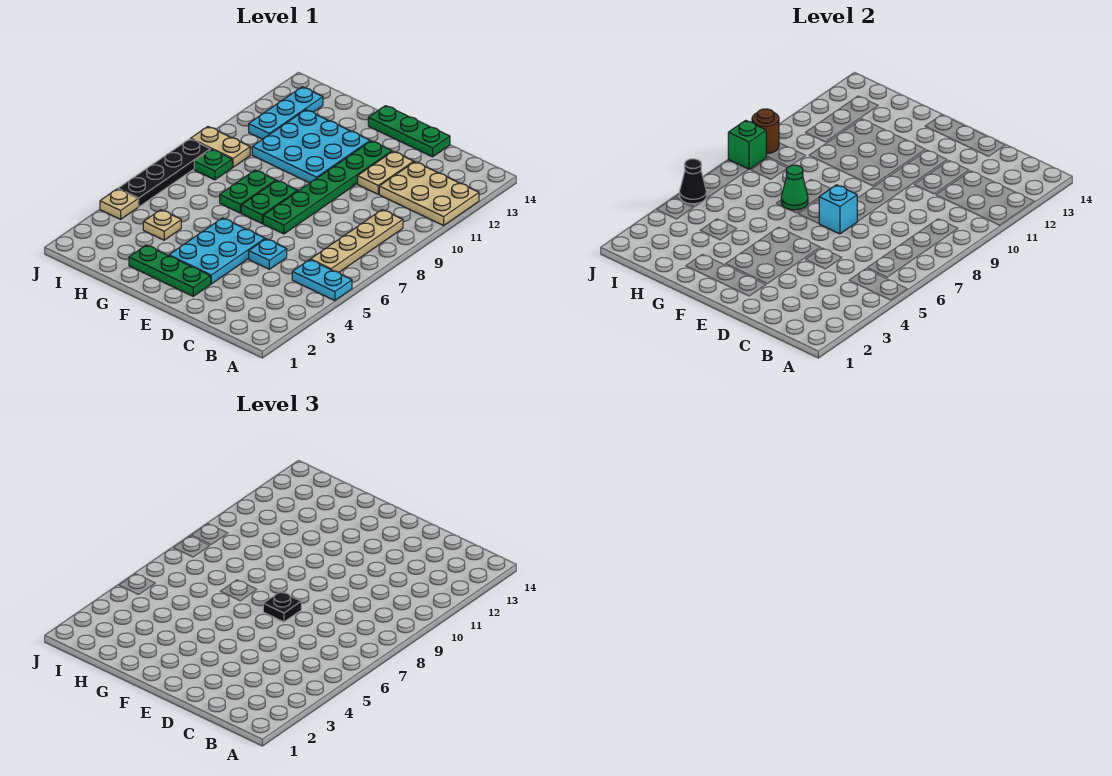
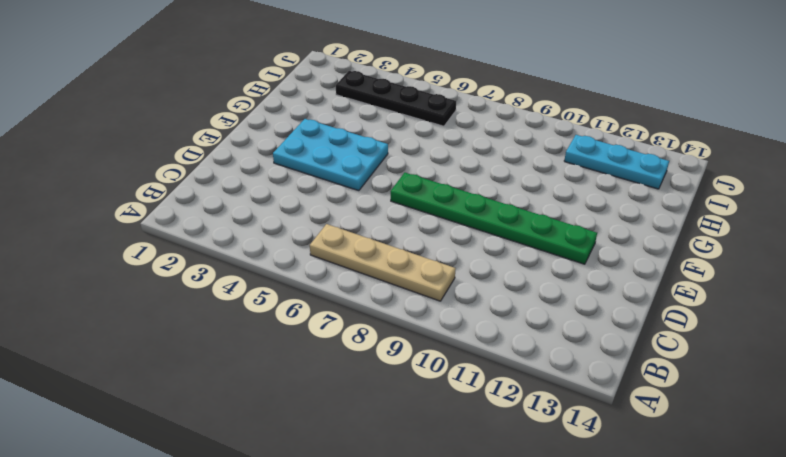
black plate I3:I6 level 1 -> black plate J5:J8 level 1
none -> cyan plate A5:B5 level 1
none -> tan plate A11:C12 level 1
none -> cyan plate D5 level 1

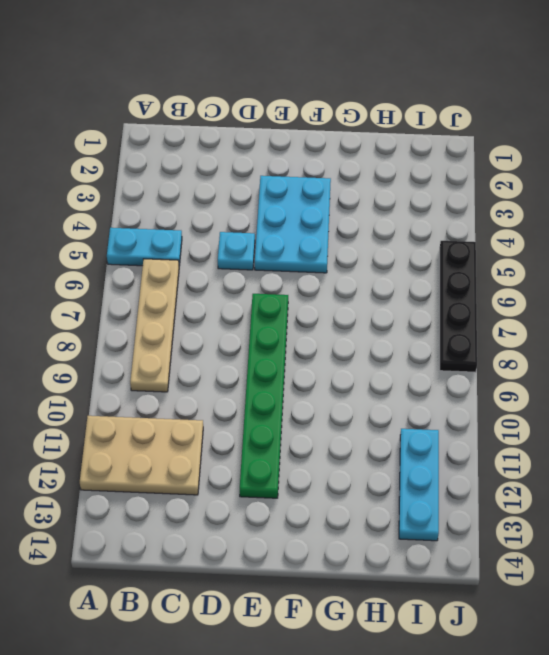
none -> tan plate D11:D12 level 1
none -> green plate D14:F14 level 1
none -> green plate E2:G2 level 1

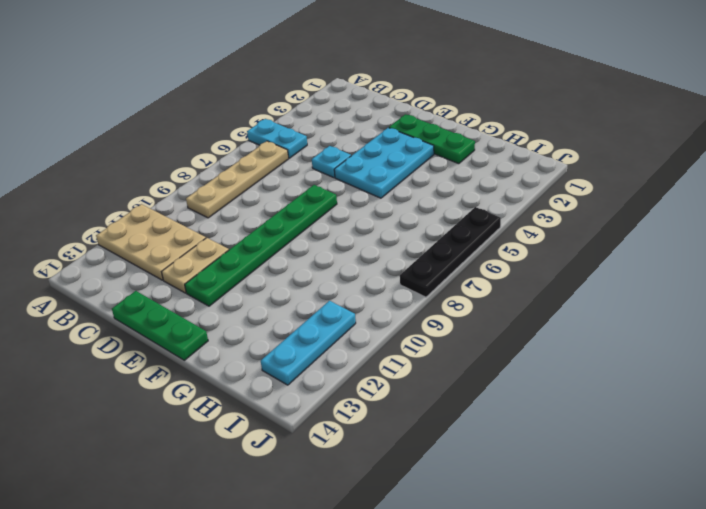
none -> green plate F7:F8 level 1
none -> cyan plate F10:H12 level 1
none -> green plate G7:G8 level 1

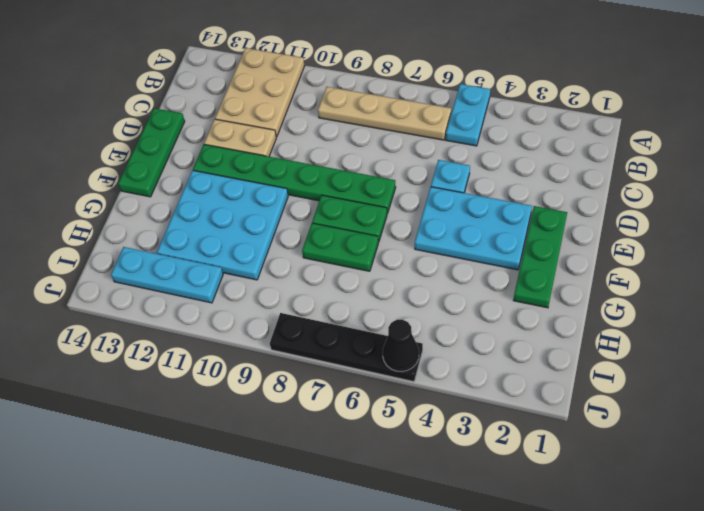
none -> tan plate H4 level 1
none -> green plate I8 level 1
none -> tan plate I9:J9 level 1

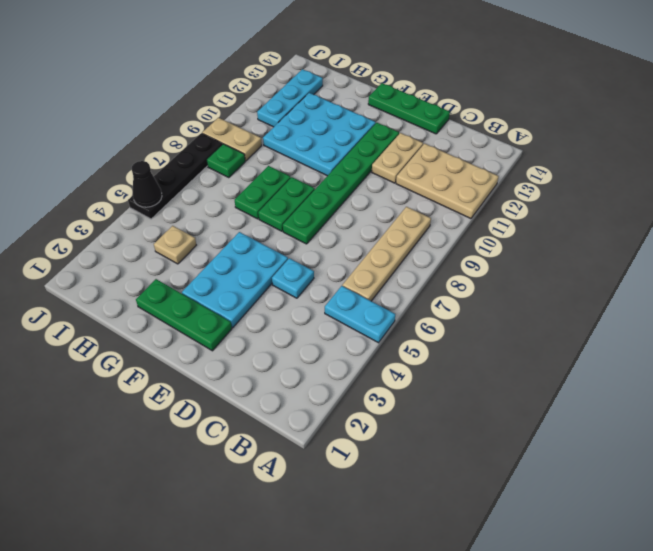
none -> tan plate J4 level 1
none -> cyan brick E7 level 2
none -> green cone G7 level 2

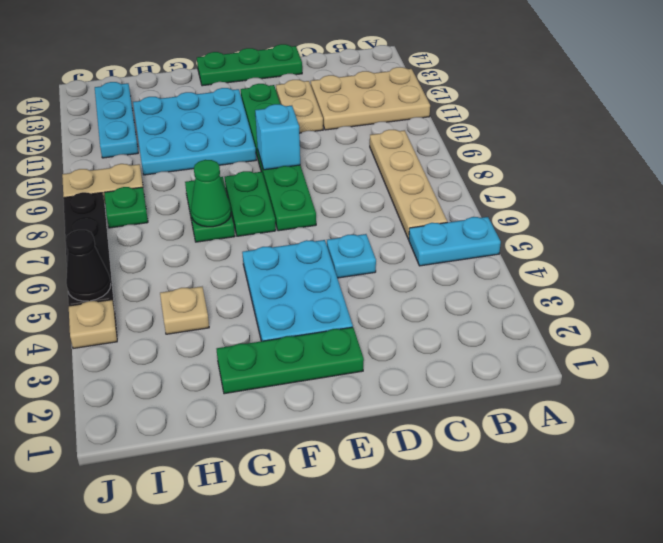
cyan brick E9 level 2 -> cyan brick E7 level 2
none -> green brick J8 level 2
none -> brown round brick J9 level 2
none -> black plate E7 level 3

